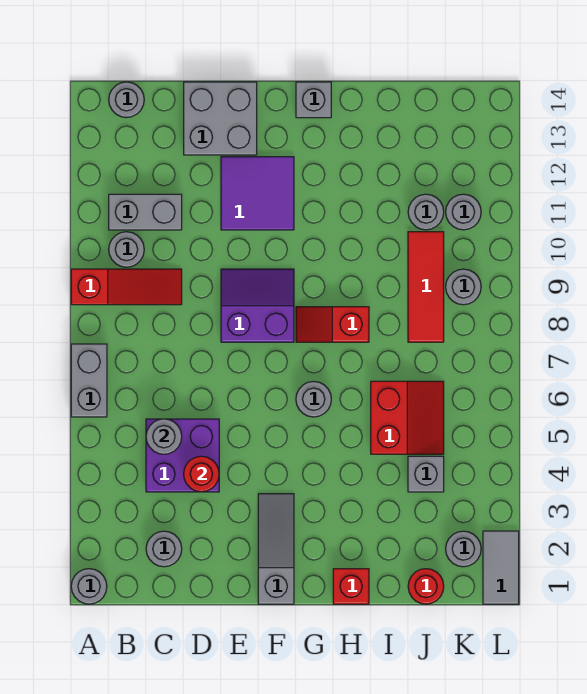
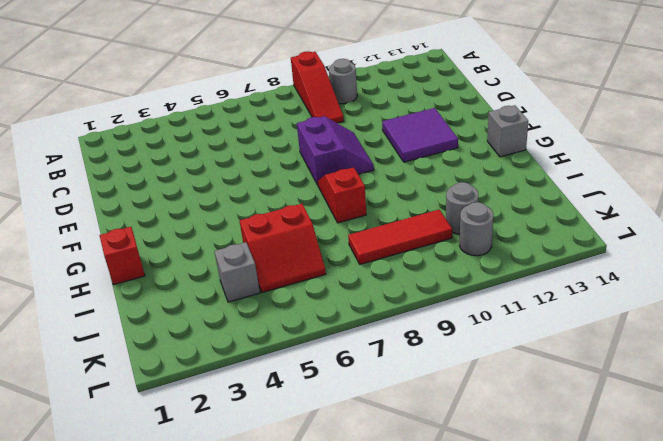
none -> grey round brick A1 level 1
none -> grey brick A6:A7 level 1
none -> grey brick B11:C11 level 1

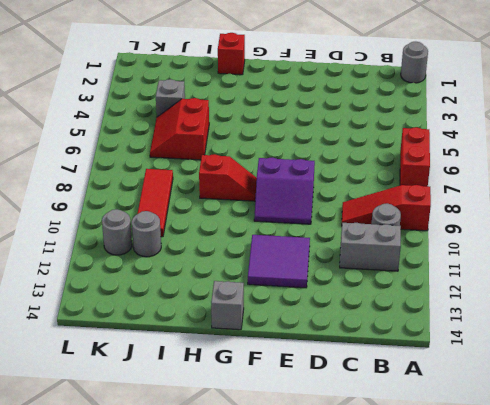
red brick A6:A7 level 1 -> grey brick A6:A7 level 1
none -> grey round brick B14 level 1
none -> grey round brick C2 level 1
none -> purple brick C4:D5 level 1

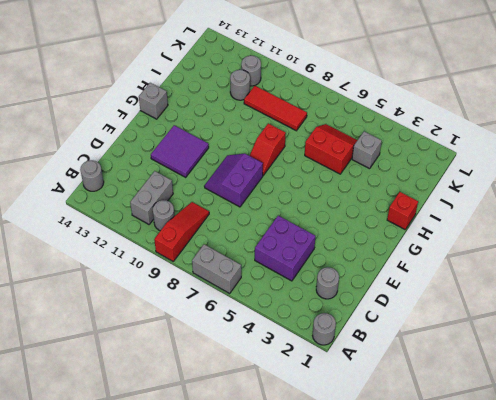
none -> grey brick D13:E14 level 1
none -> grey slope F1:F3 level 1 top 1
none -> grey round brick G6 level 1

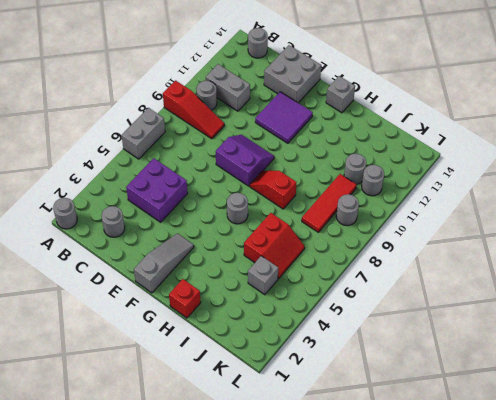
none -> red round brick J1 level 1
none -> grey round brick K2 level 1
none -> grey tile L1:L2 level 1

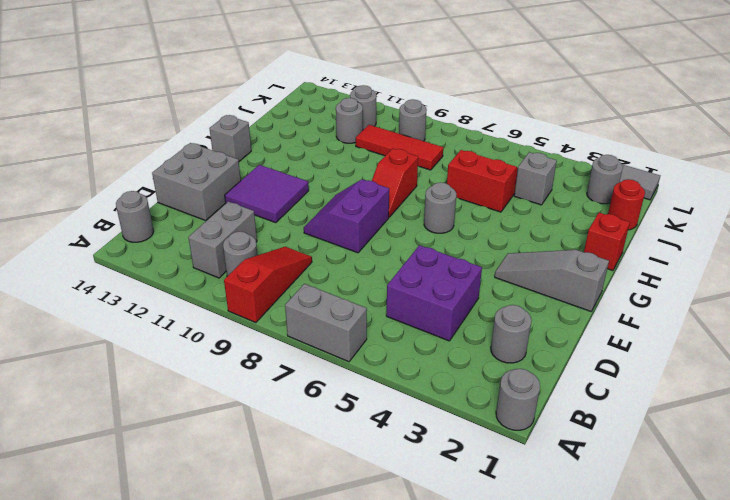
none -> grey round brick C5 level 2
none -> red round brick D4 level 2

